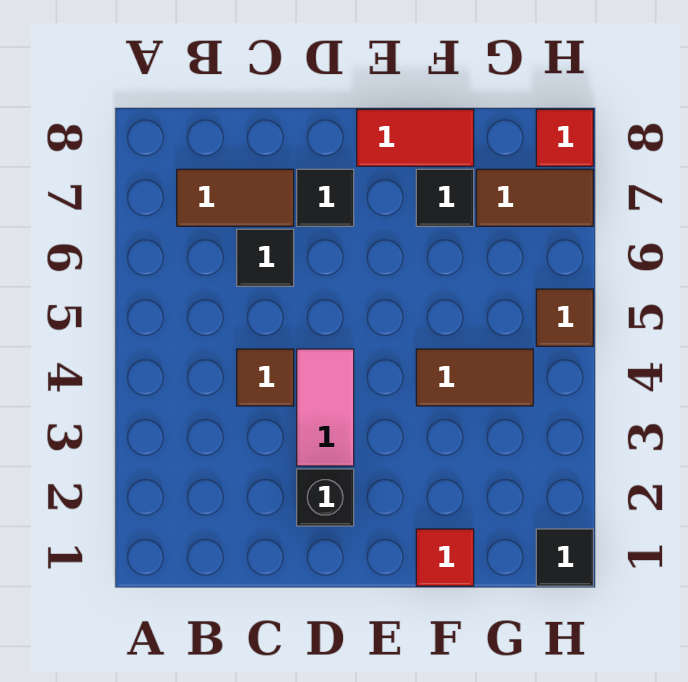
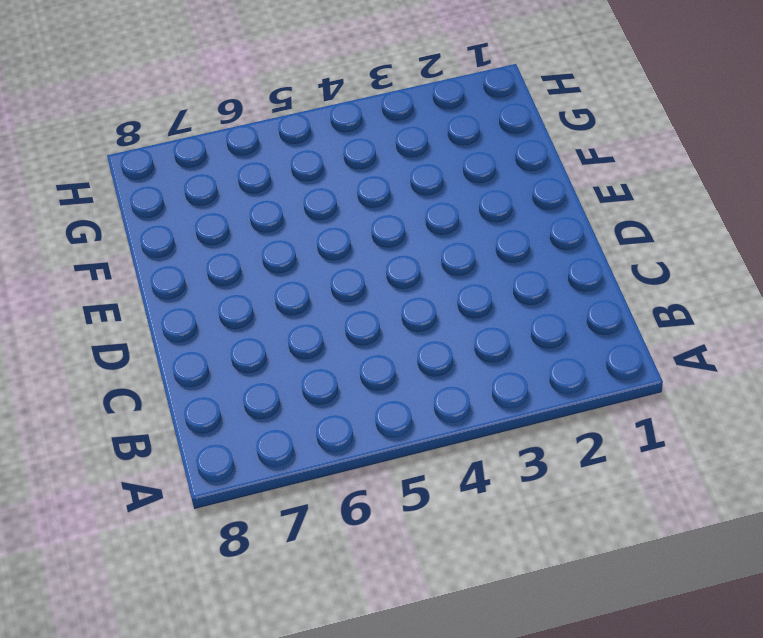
none -> brown tile B7:C7 level 1
none -> brown tile C4 level 1
none -> black tile C6 level 1

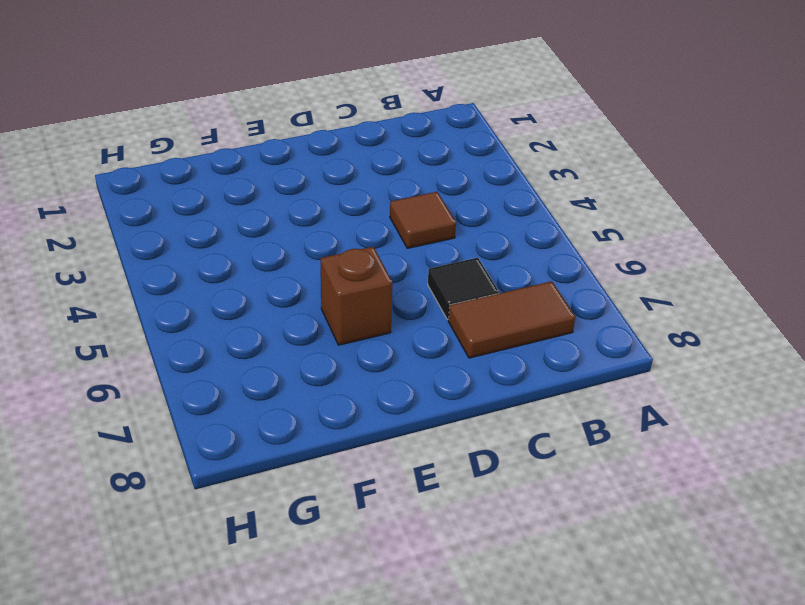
brown brick E6 level 1 -> none
none -> black brick D2 level 1
none -> pink tile D3:D4 level 1
none -> black tile D7 level 1

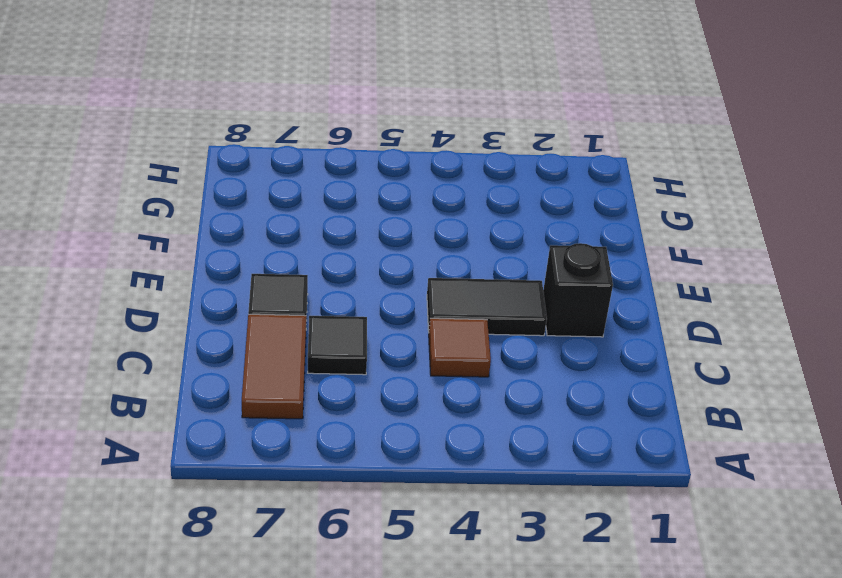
black tile D3:D4 level 1 -> pink tile D3:D4 level 1
none -> red tile E8:F8 level 1
none -> red tile F1 level 1
none -> brown tile F4:G4 level 1

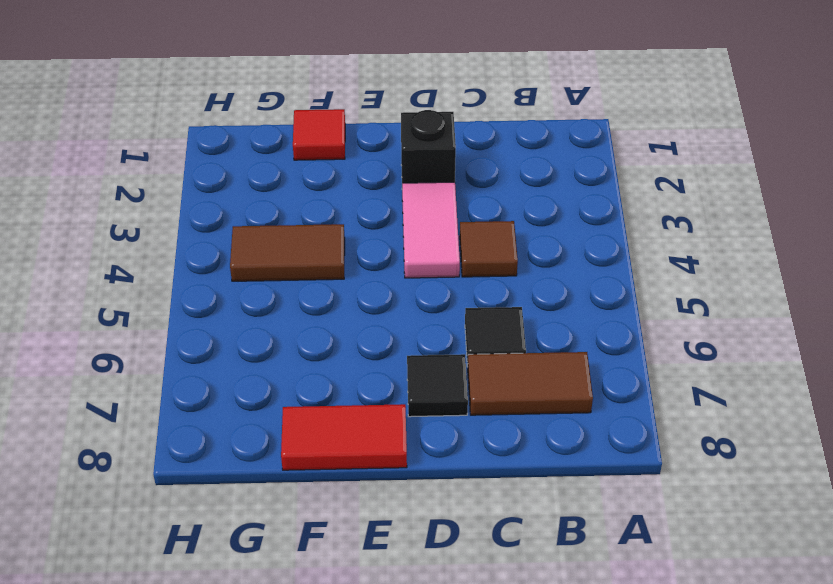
none -> black tile F7 level 1
none -> brown tile G7:H7 level 1
none -> black tile H1 level 1

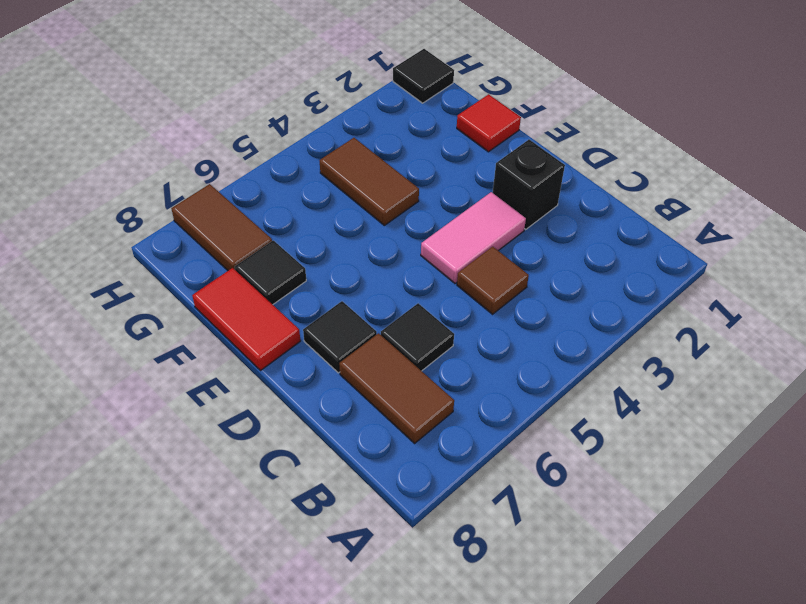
none -> brown tile H5 level 1
none -> red tile H8 level 1

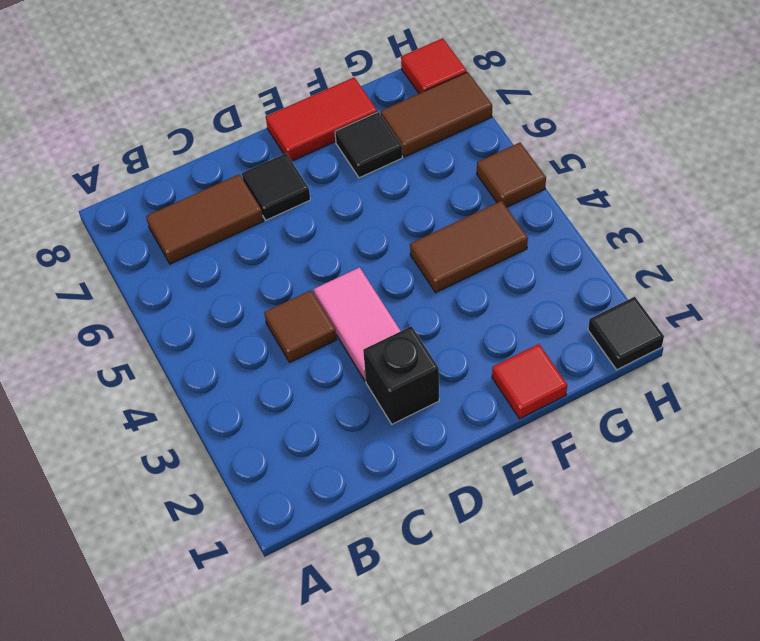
none -> black tile C6 level 1

